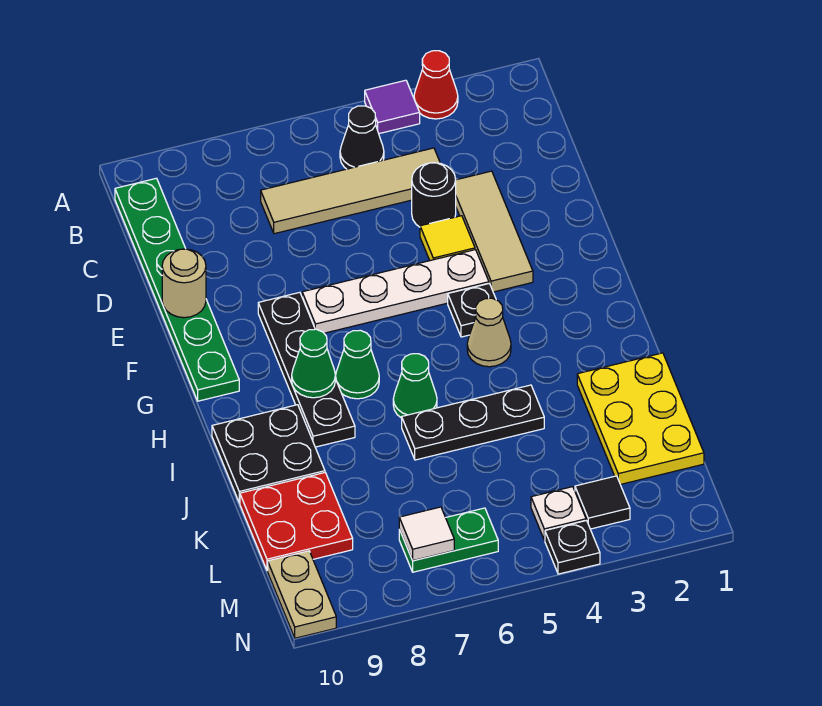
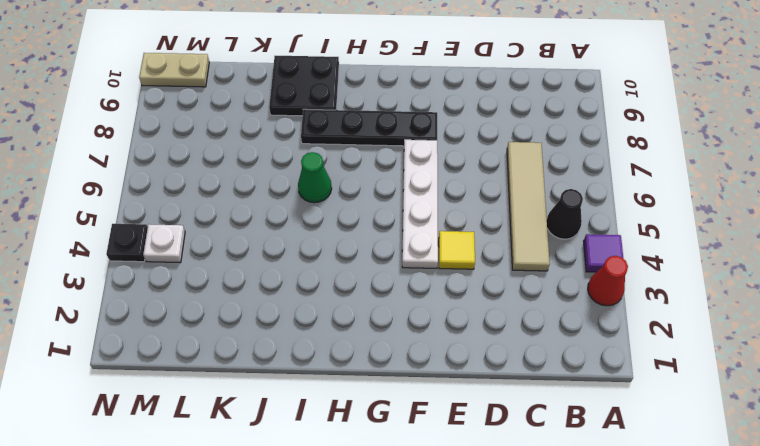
none -> green plate B10:G10 level 1
none -> tan tile D3:F3 level 1
none -> black round brick D4 level 1

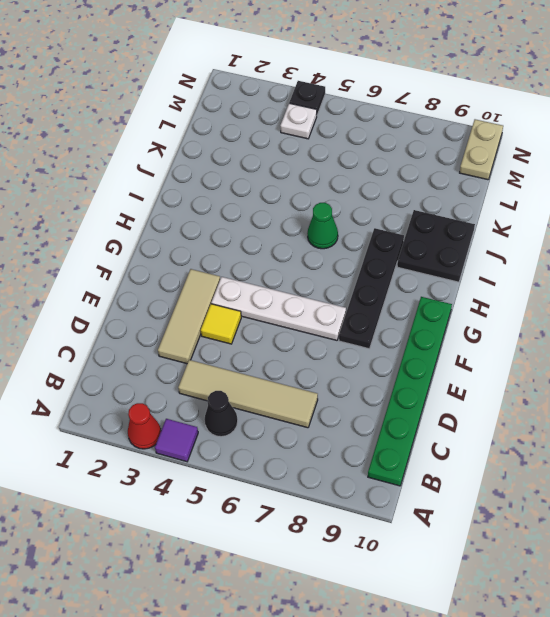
none -> black round brick D4 level 1
none -> black plate G4 level 1
none -> tan cone H4 level 1

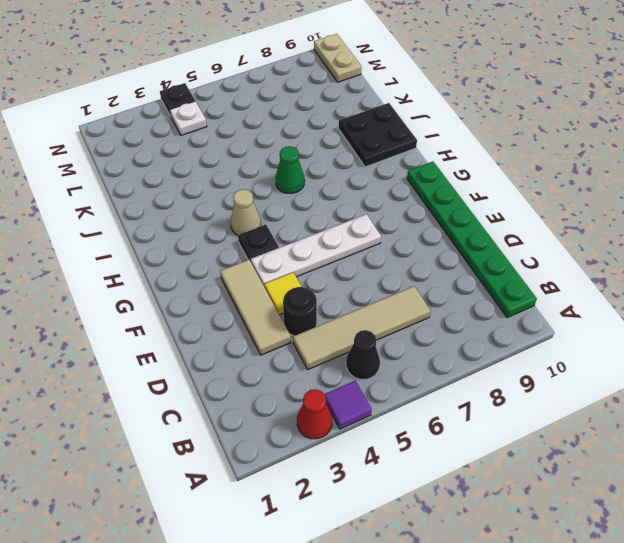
none -> black plate F8:I8 level 1
none -> green cone H7 level 1
none -> yellow plate J1:L2 level 1

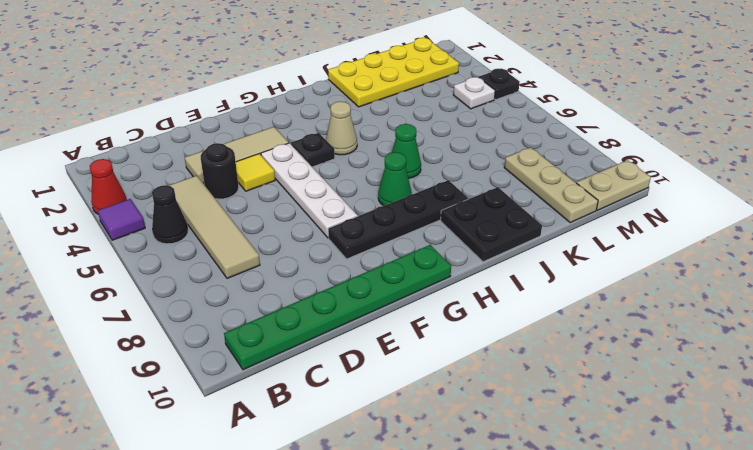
yellow plate J1:M2 level 1 -> yellow plate J1:L2 level 1
tan plate L8:L10 level 1 -> red plate K9:L10 level 1
none -> black plate J4:J6 level 1
none -> black tile M3 level 1
none -> green plate M6:M7 level 1

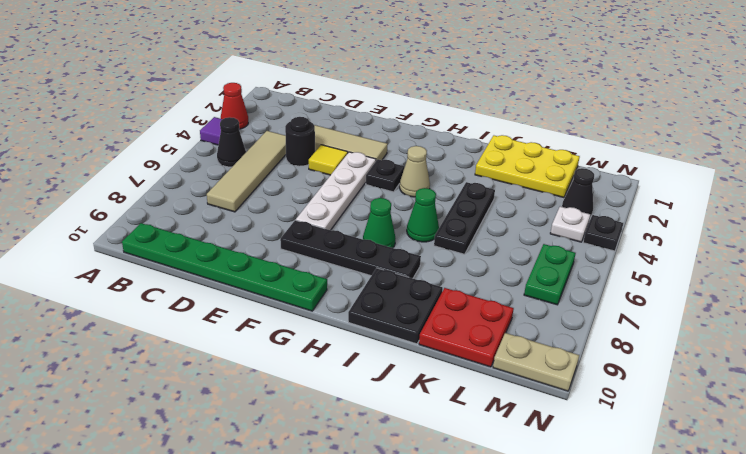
black cone M3 level 1 -> black tile M3 level 1
none -> tan round brick E10 level 2
none -> green cone H8 level 2
none -> white tile M7 level 2

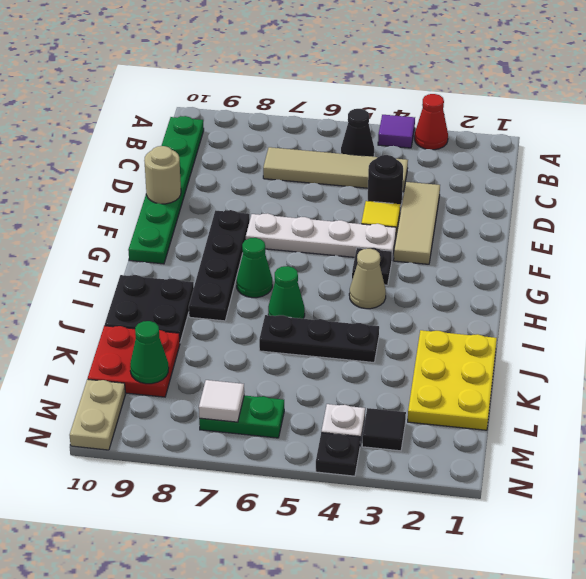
green cone L9 level 2 -> green cone H8 level 2

